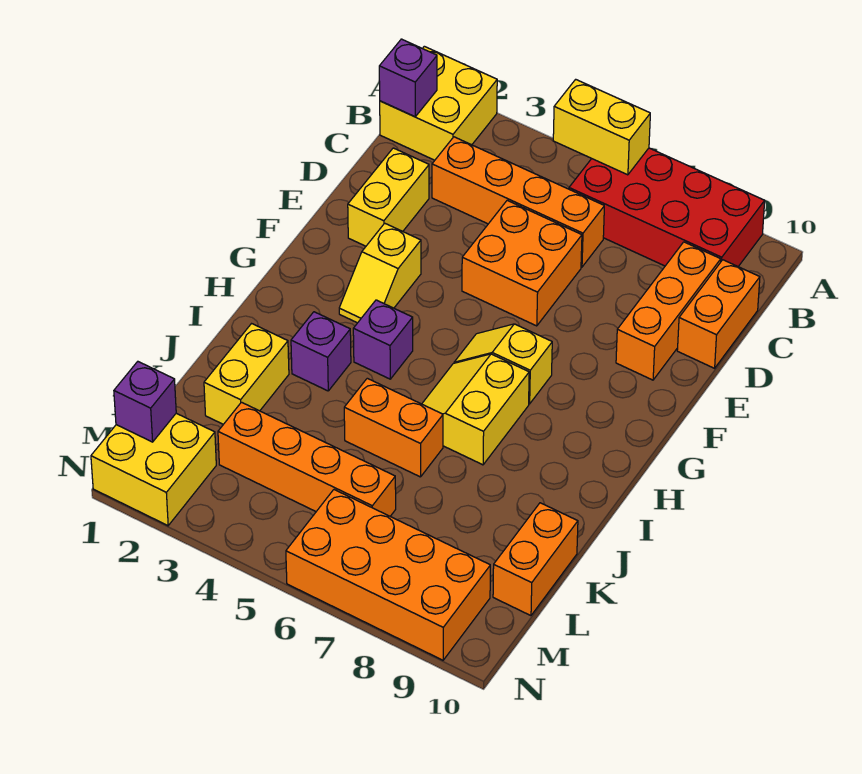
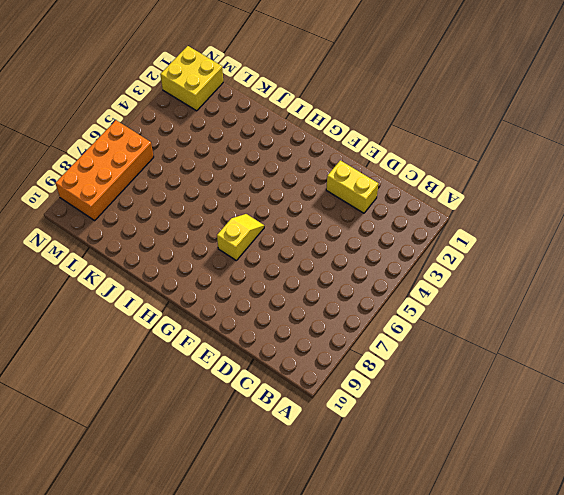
none -> yellow brick A1:B2 level 1
none -> red brick A6:B9 level 1
none -> orange brick C3:C6 level 1

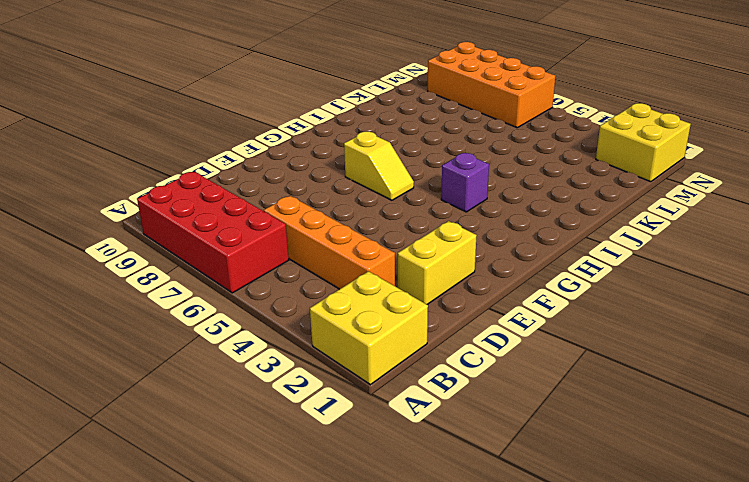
none -> orange brick C9:E9 level 1
none -> orange brick C10:D10 level 1
none -> orange brick D5:E6 level 1

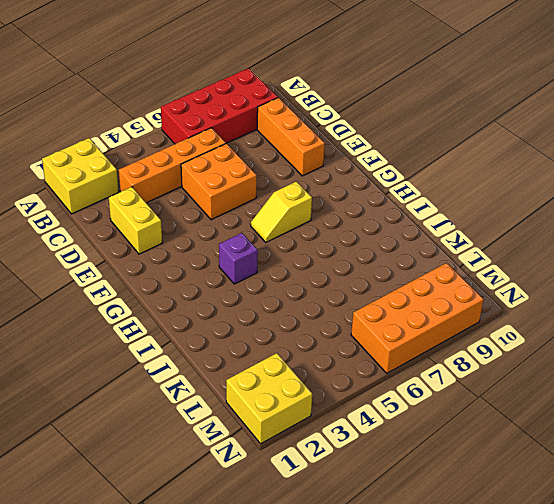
none -> orange brick C10:D10 level 1
none -> yellow slope F3:G3 level 1 top F
none -> yellow slope H6:I7 level 1 top 7

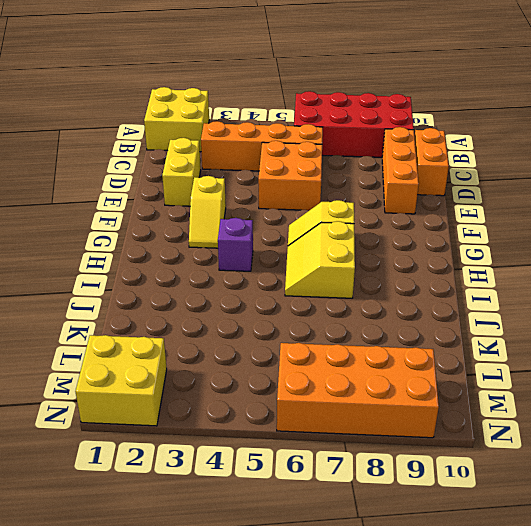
none -> purple brick I3 level 1
none -> yellow brick J2:K2 level 1
none -> orange brick J5:J6 level 1

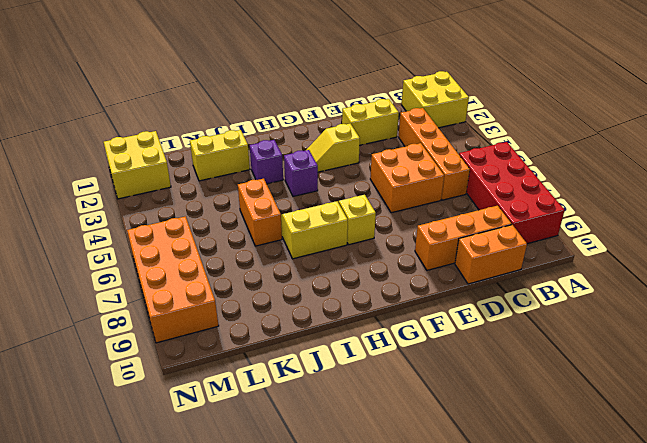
none -> orange brick K10:L10 level 1
none -> orange brick L3:L6 level 1
none -> yellow brick A5:A6 level 2

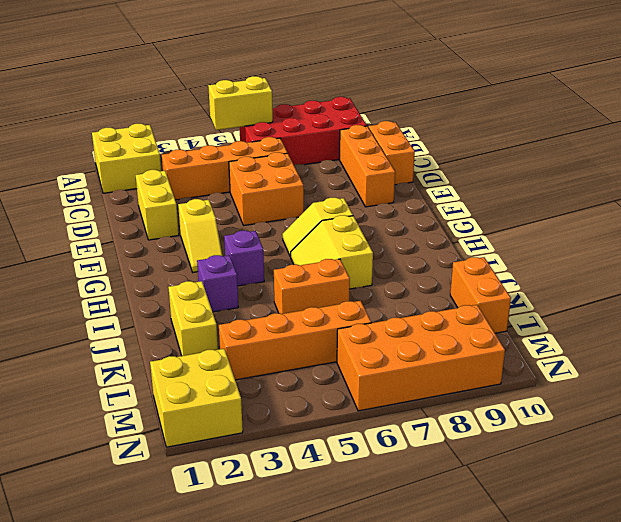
none -> purple brick B1 level 2
none -> purple brick M1 level 2

